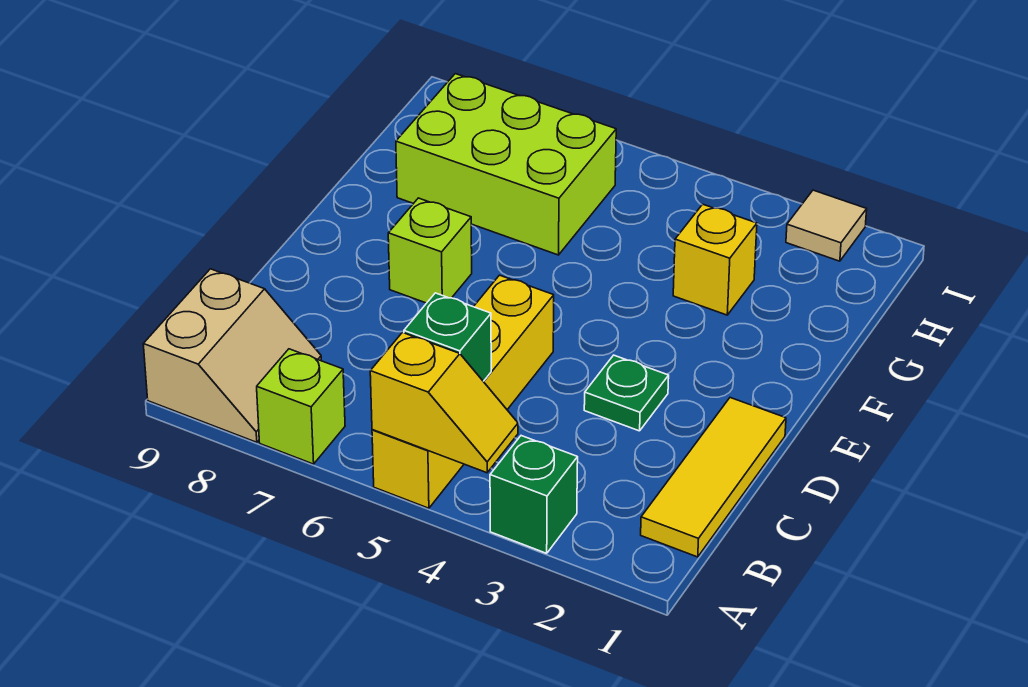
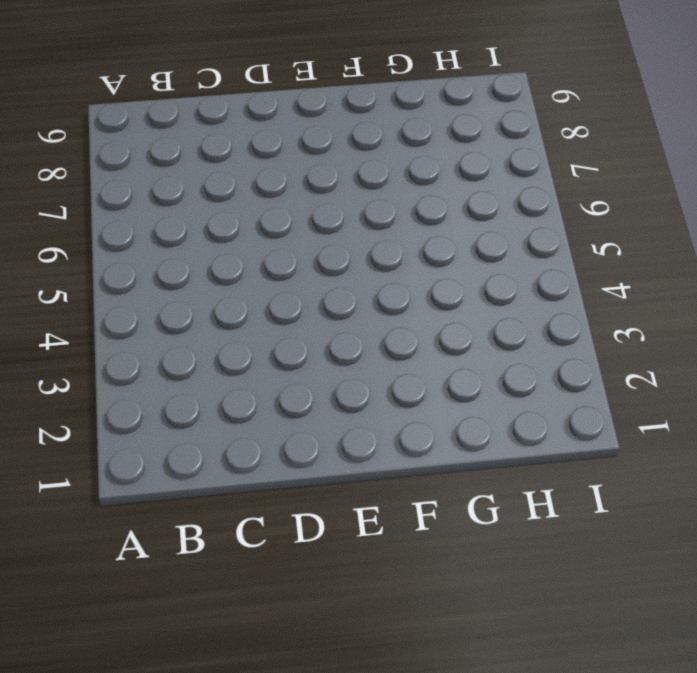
none -> green brick A3 level 1
none -> yellow brick A5:D5 level 1
none -> lime brick A7 level 1

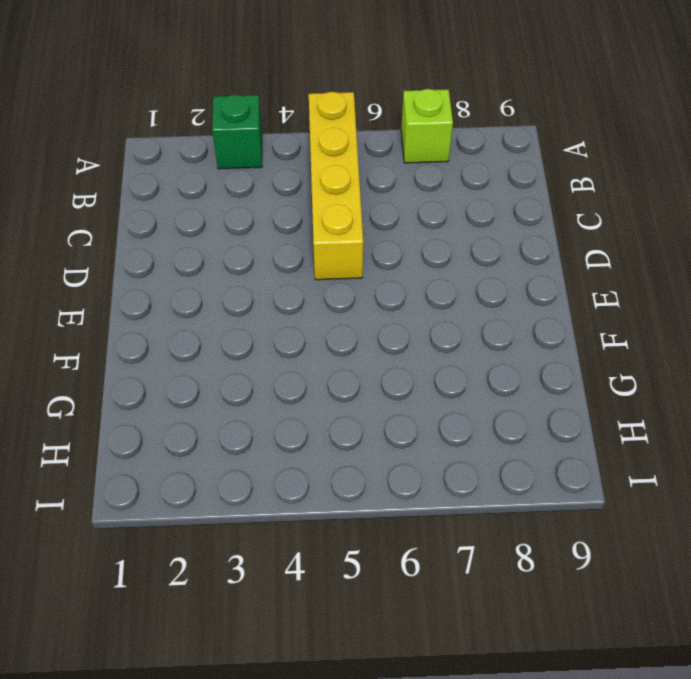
none -> tan slope A8:B9 level 1 top 9
none -> yellow tile B1:D1 level 1
none -> green plate D3 level 1

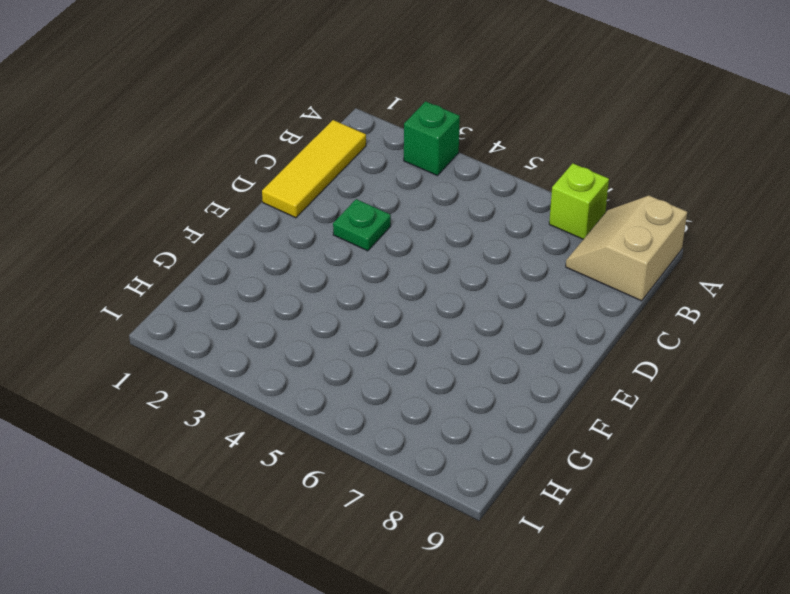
none -> yellow brick A5:D5 level 1
none -> lime brick E7 level 1
none -> yellow brick G3 level 1

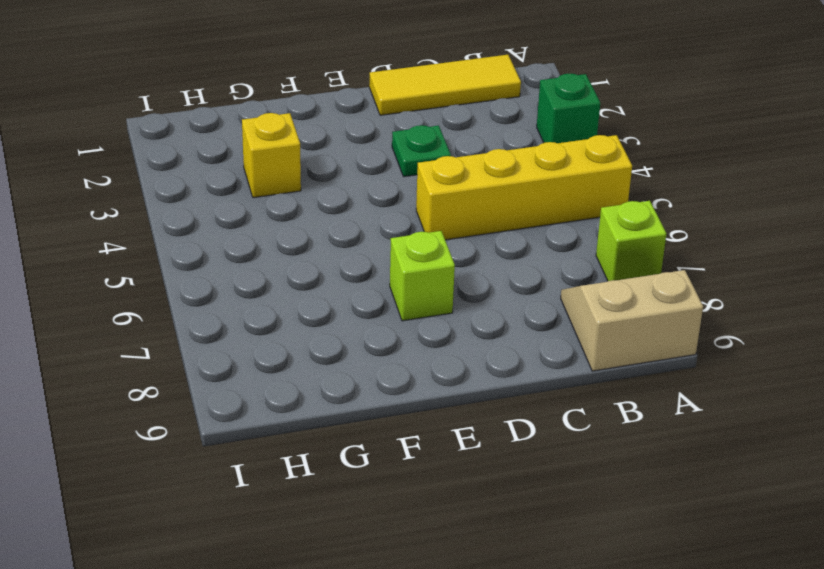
none -> lime brick G6:H8 level 1
none -> tan tile I2 level 1
none -> yellow slope A4:A5 level 2 top 5

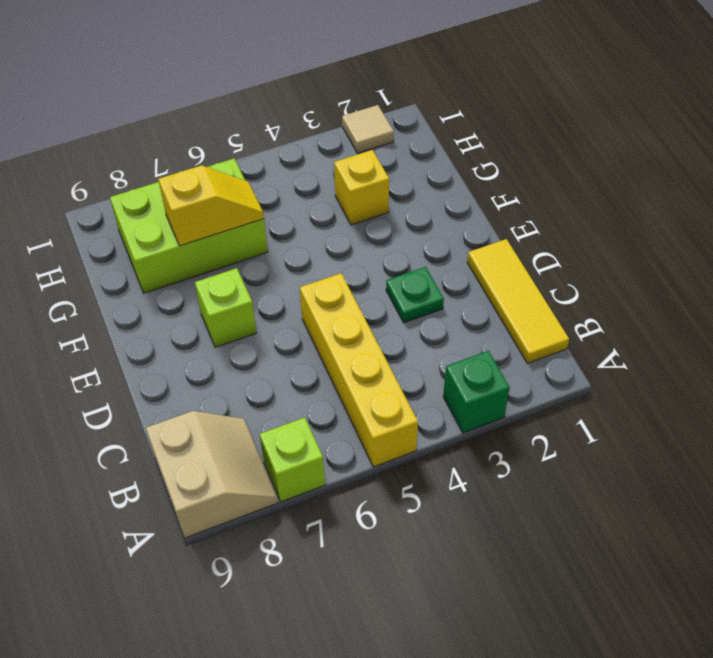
yellow slope G6:G7 level 2 top 7 -> yellow slope A4:A5 level 2 top 5
none -> green brick B5 level 2

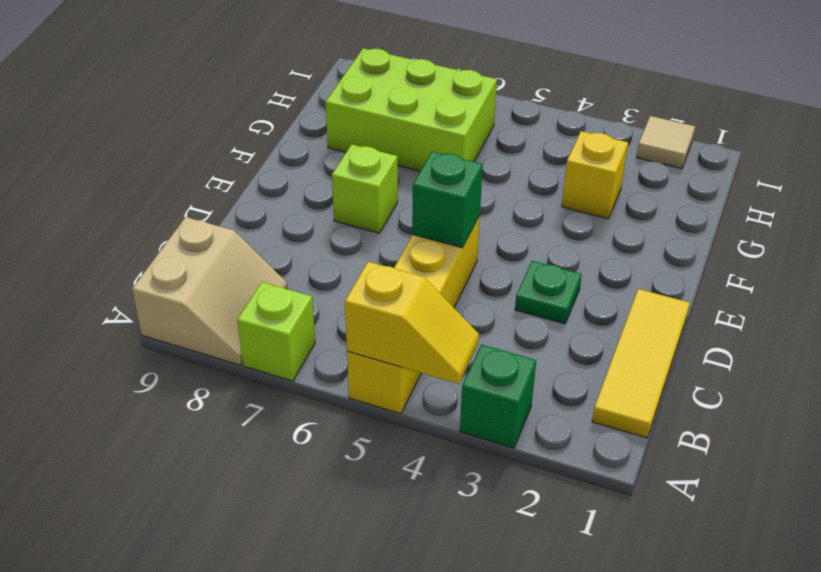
green brick D5 level 2 -> green brick B5 level 2

